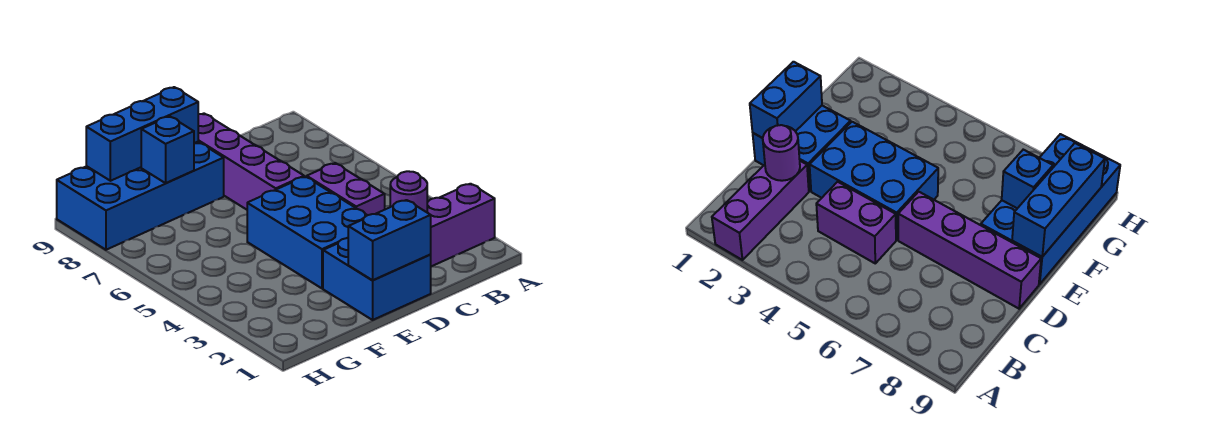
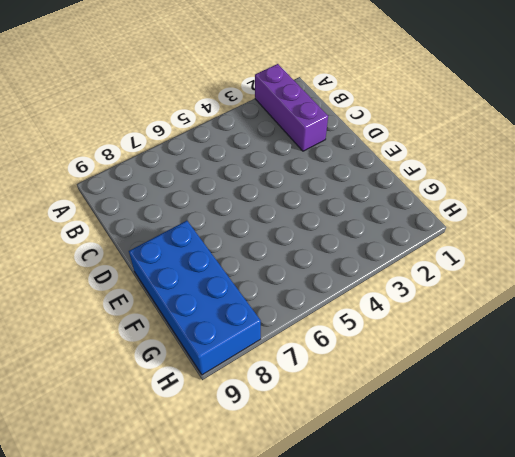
none -> purple brick C4:C5 level 1
none -> blue brick D1:E2 level 1

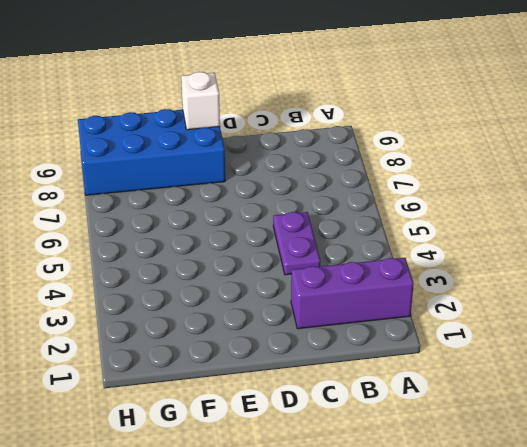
purple plate C4:C5 level 1 -> purple brick C4:C5 level 1
white brick E9 level 2 -> blue brick E9:G9 level 2
none -> blue brick D1:E2 level 1
none -> blue brick D3:E5 level 1

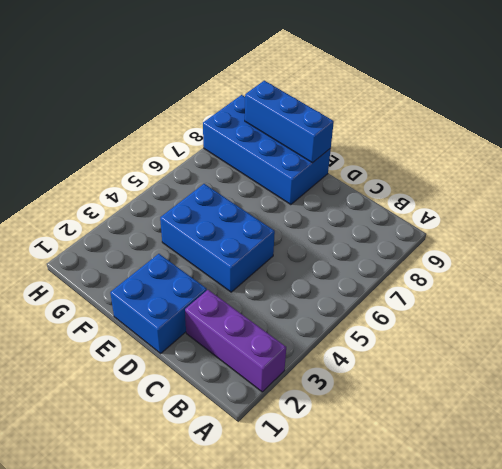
blue brick D4:F5 level 1 -> blue brick D3:E5 level 1
none -> purple brick C4:C5 level 1
none -> purple brick D6:D9 level 1

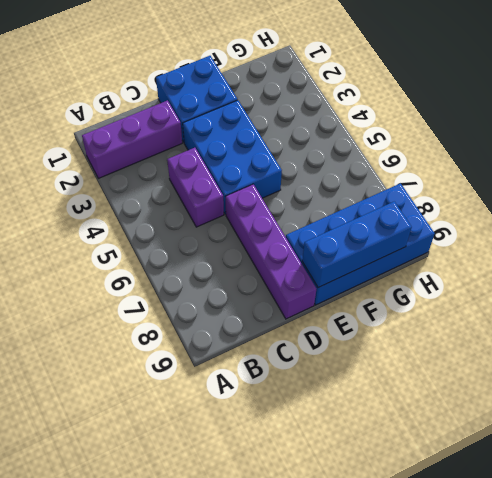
none -> purple round brick C2 level 2
none -> blue brick D1:E1 level 2

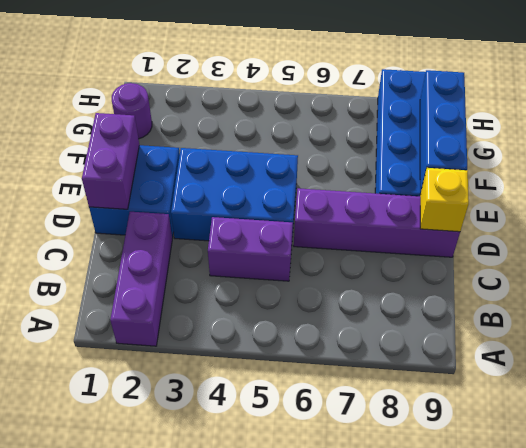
purple brick D1:E1 level 2 -> blue brick D1:E1 level 2
yellow brick D9 level 2 -> none
purple round brick G1 level 1 -> purple round brick C2 level 2
none -> blue brick F8 level 2

